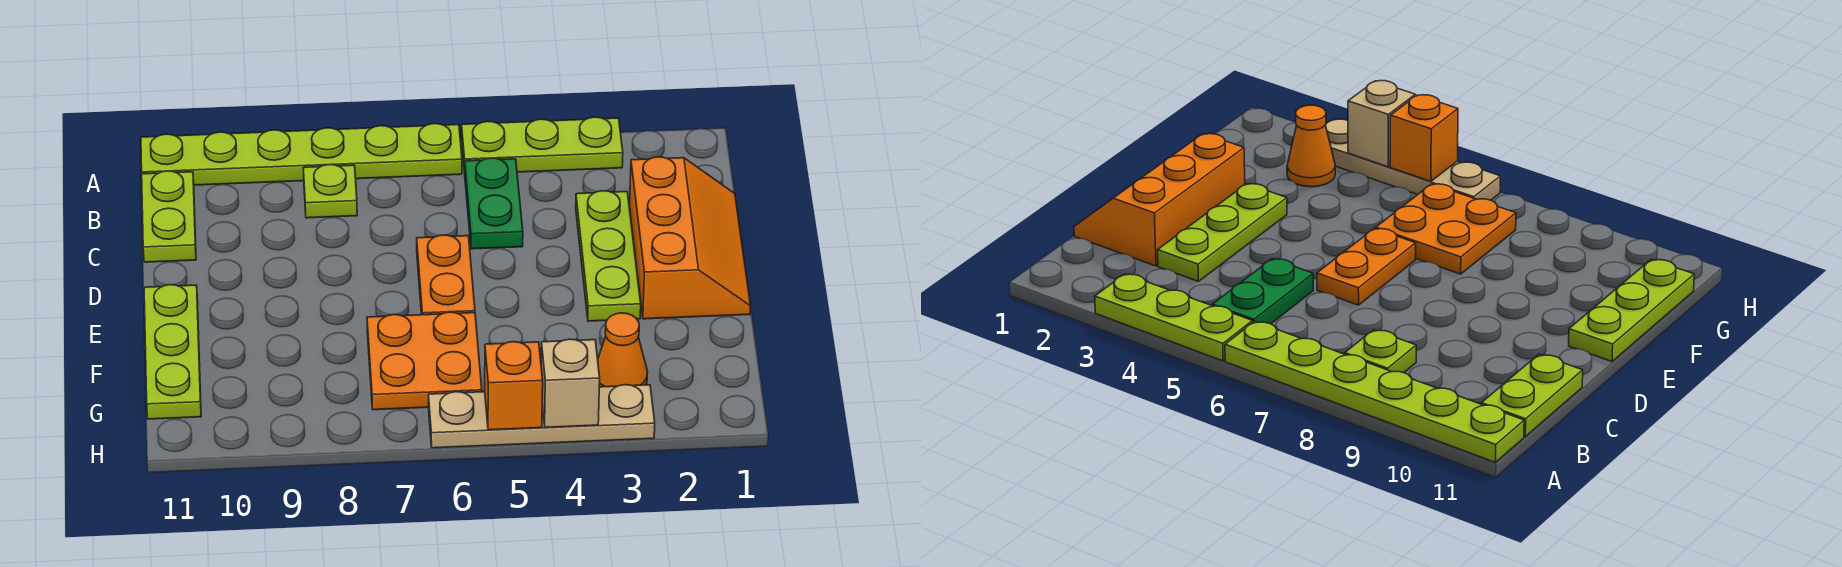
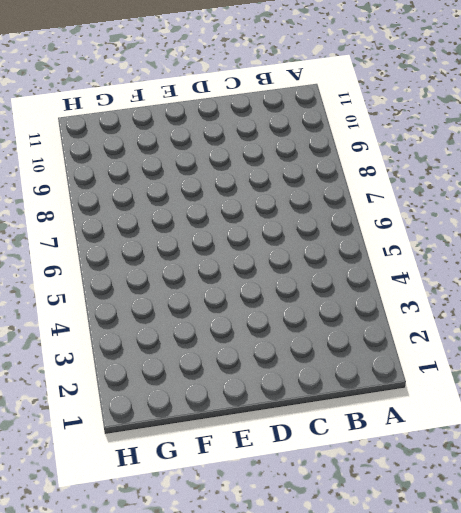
none -> lime plate A3:A5 level 1
none -> lime plate A6:A11 level 1
none -> green plate B5:C5 level 1

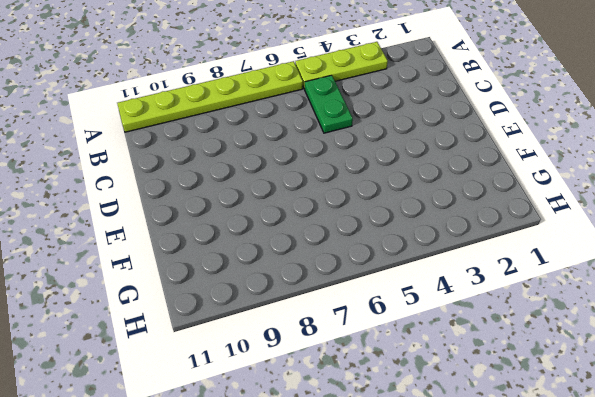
none -> lime plate B8 level 1
none -> lime plate B11:C11 level 1
none -> orange slope C1:E2 level 1 top 2

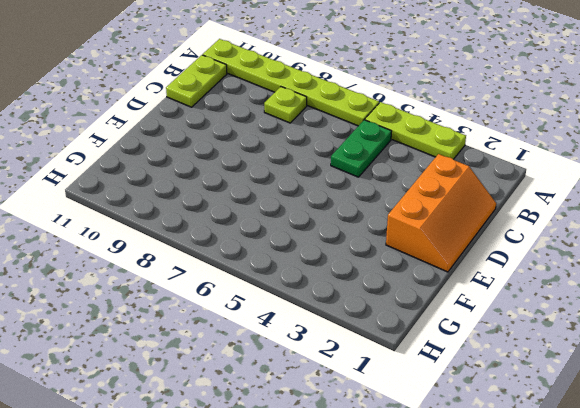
none -> lime plate C3:E3 level 1
none -> orange plate D6:E6 level 1
none -> lime plate E11:G11 level 1

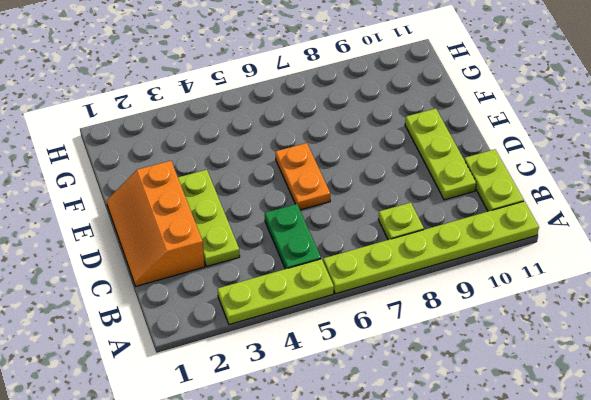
lime plate C10:E10 level 1 -> lime plate E11:G11 level 1
none -> orange plate F6:G7 level 1
none -> orange cone G3 level 1
none -> tan plate H3:H6 level 1

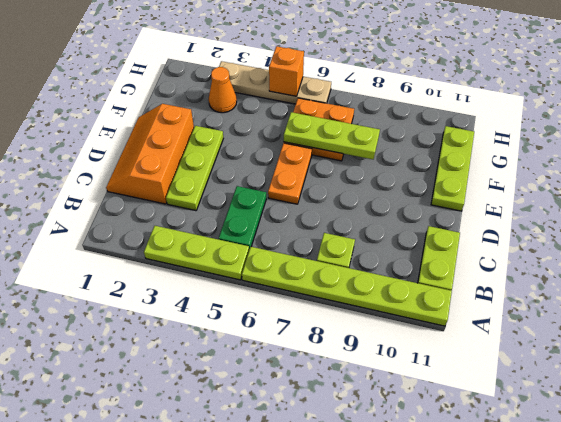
lime plate F6:F8 level 2 -> none
none -> tan brick H4 level 2

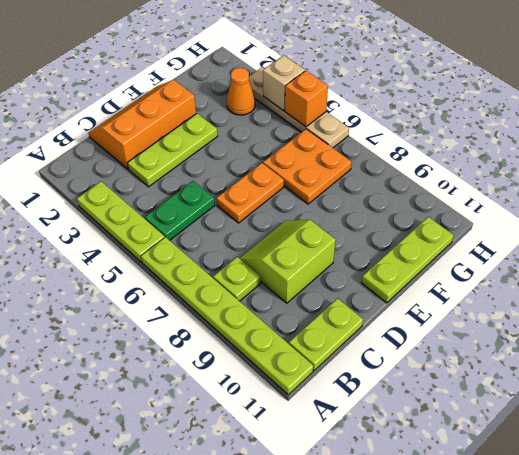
lime slope C8:D9 level 1 top 9 -> none

